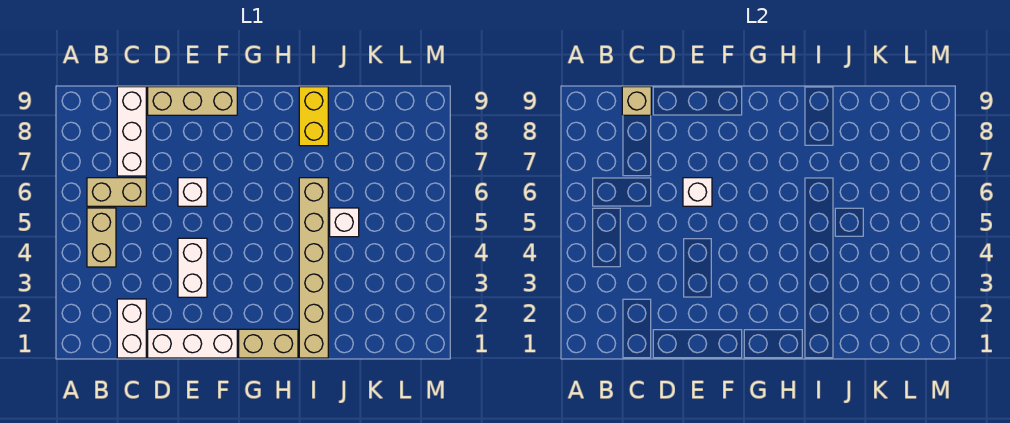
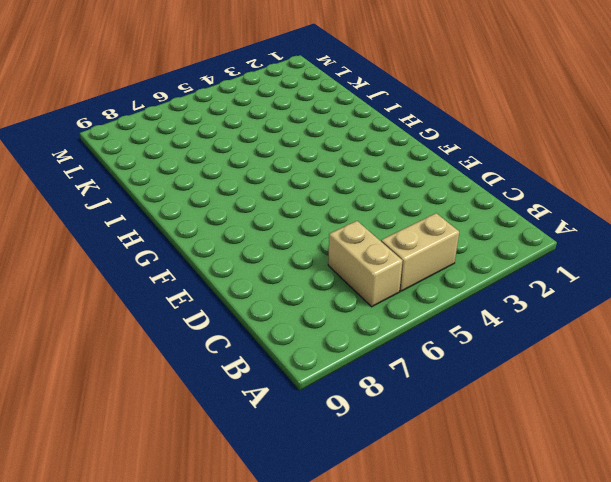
none -> white brick C1:C2 level 1
none -> white brick C7:C9 level 1
none -> white brick D1:F1 level 1

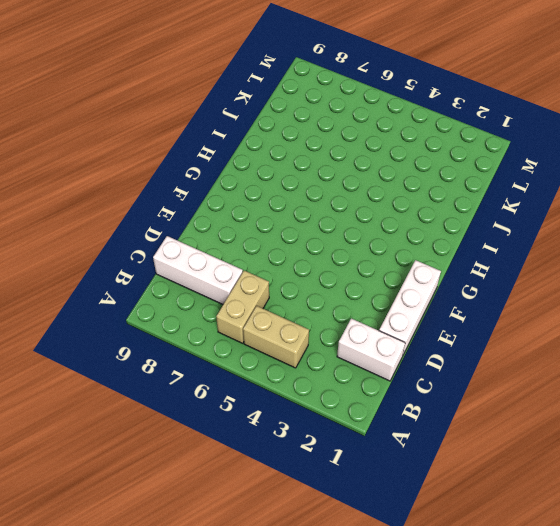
none -> tan brick D9:F9 level 1
none -> white brick E3:E4 level 1
none -> white brick E6 level 1

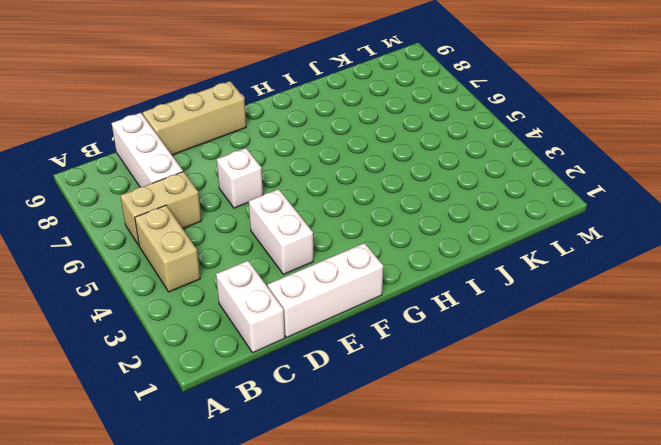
none -> tan brick G1:H1 level 1
none -> tan brick I1:I6 level 1
none -> yellow brick I8:I9 level 1

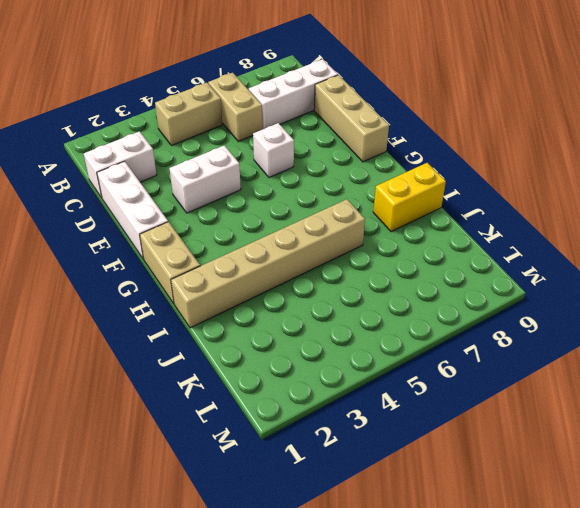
none -> white brick J5 level 1
none -> tan brick C9 level 2
none -> white brick E6 level 2

